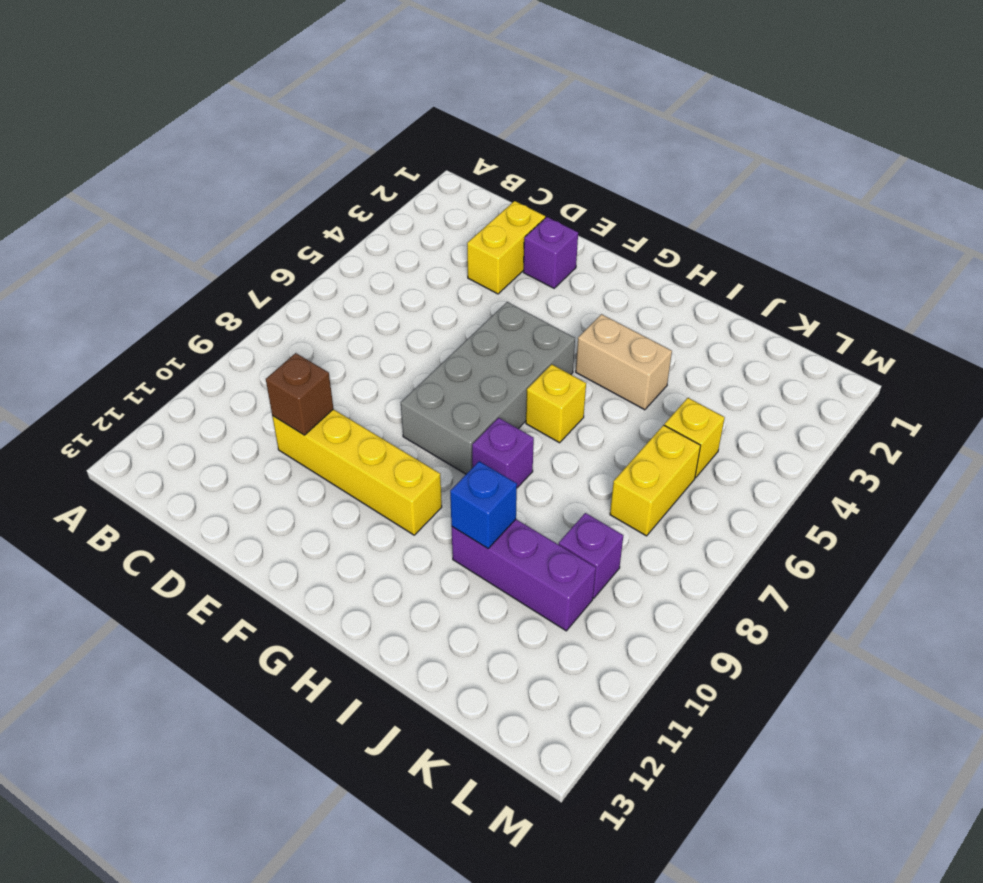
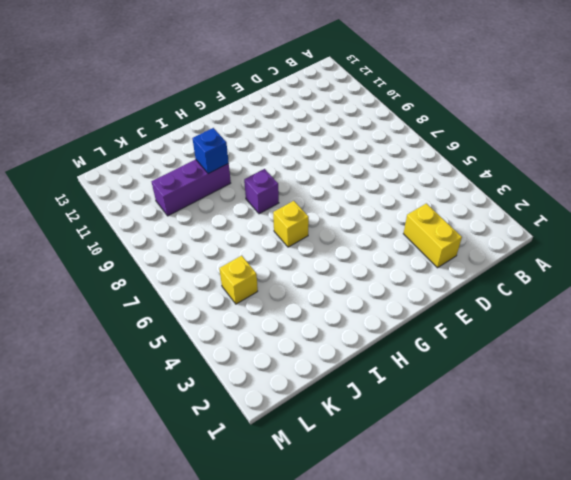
none -> yellow brick D10:G10 level 1
none -> purple brick E2 level 1
none -> grey brick F5:G8 level 1

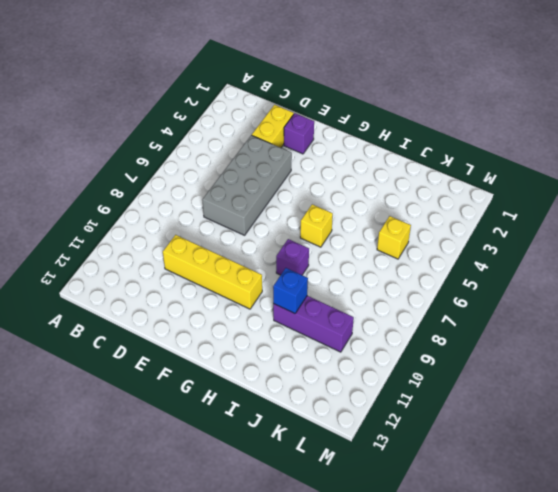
grey brick D4:E7 level 1 -> grey brick F5:G8 level 1
none -> tan brick H4:I4 level 1
none -> yellow brick K6:K7 level 1
none -> purple brick K9 level 1

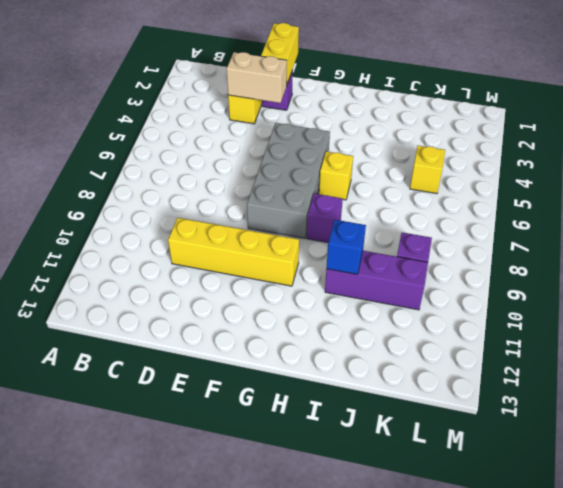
tan brick D3:E3 level 2 -> tan brick H4:I4 level 1
yellow brick E1:E2 level 2 -> yellow brick K6:K7 level 1
none -> brown brick D10 level 2

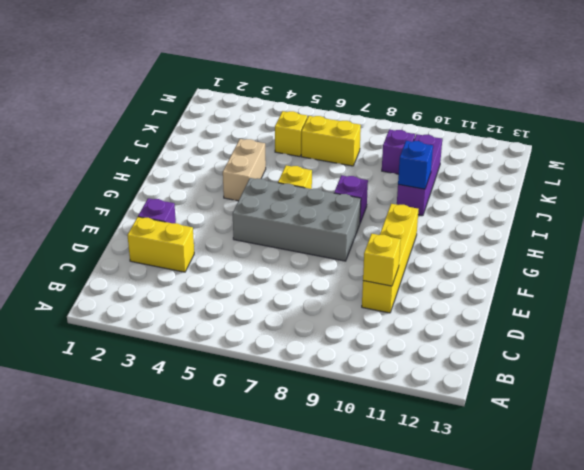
yellow brick D10 level 2 -> brown brick D10 level 2

